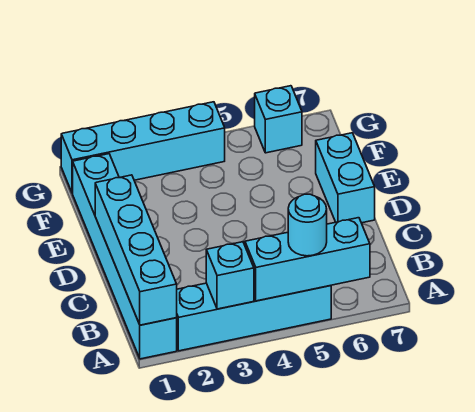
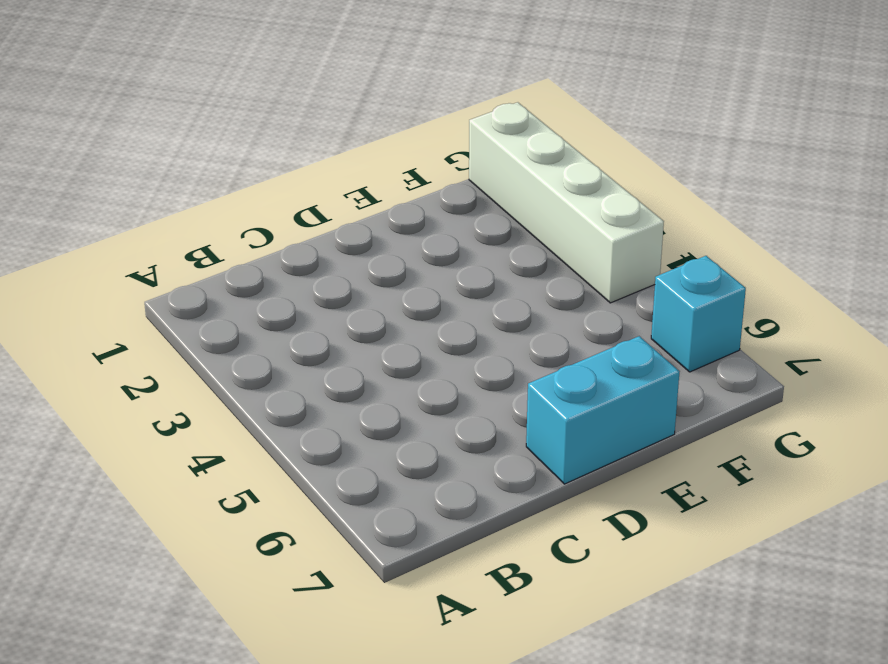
white brick G1:G4 level 1 -> cyan brick G1:G4 level 1
none -> cyan brick A1:F1 level 1
none -> cyan brick A2:A5 level 1

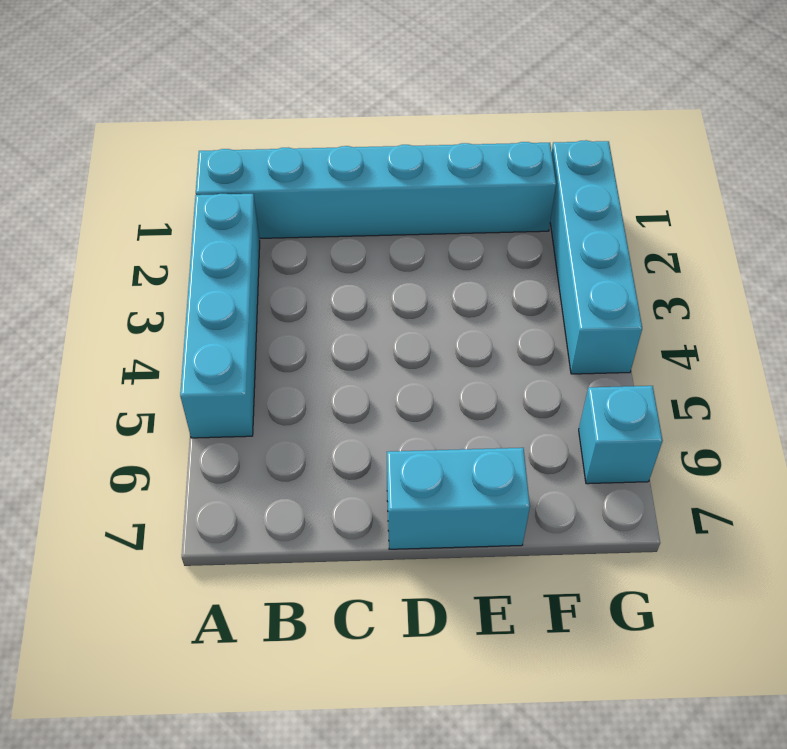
none -> cyan brick A1:D1 level 2
none -> cyan brick A3 level 2

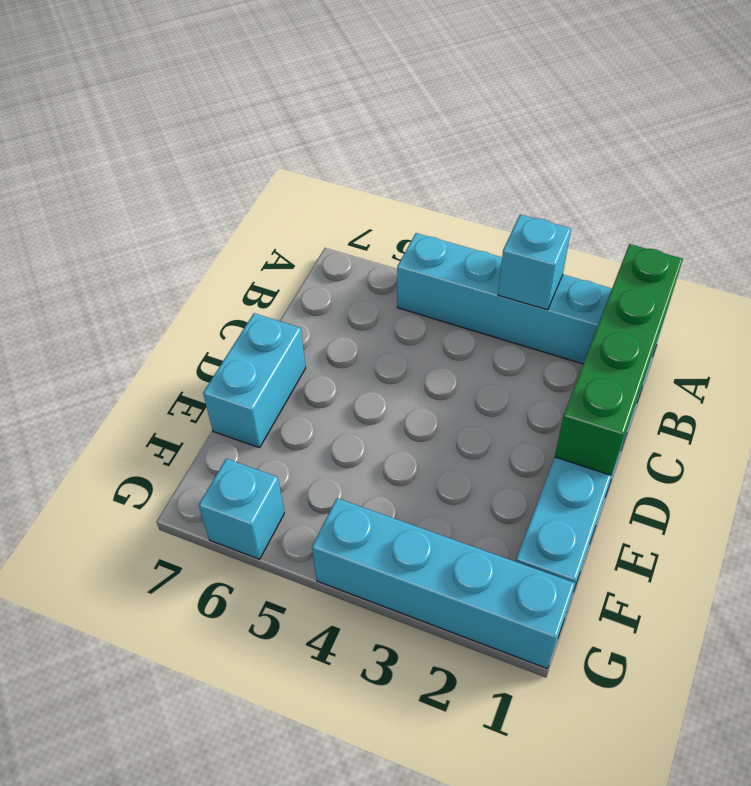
green brick A1:D1 level 2 -> cyan brick A1:D1 level 2
none -> cyan brick A4:A6 level 2
none -> cyan round brick A5 level 3

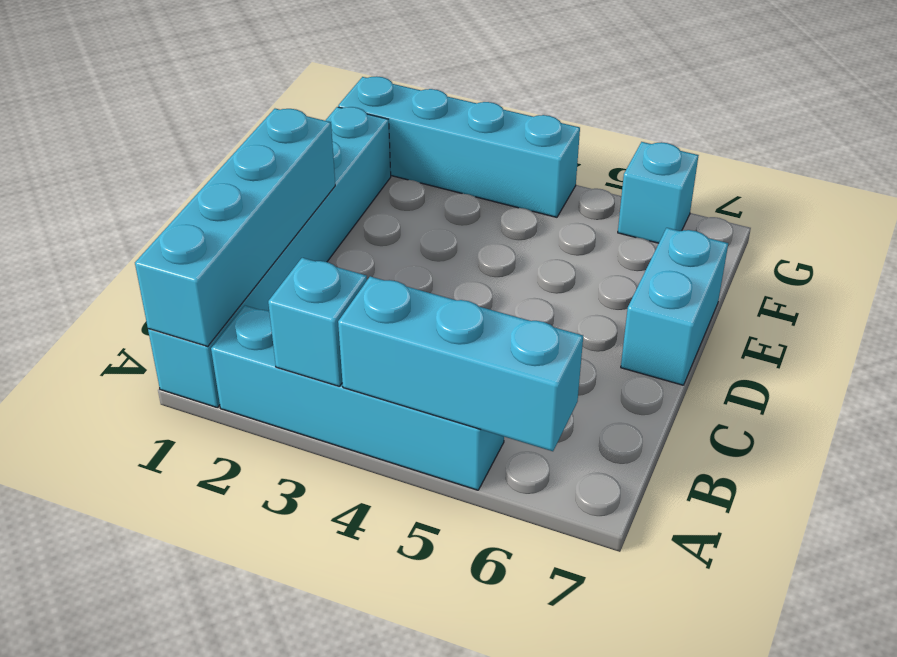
none -> cyan round brick A5 level 3

